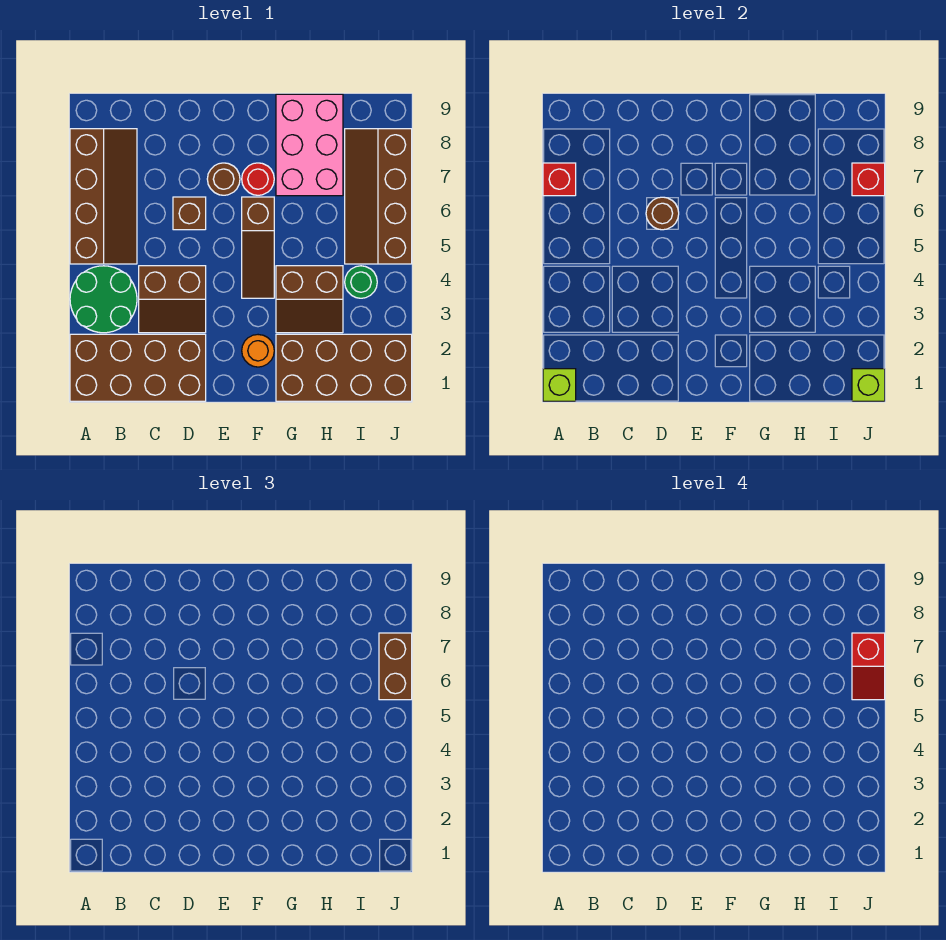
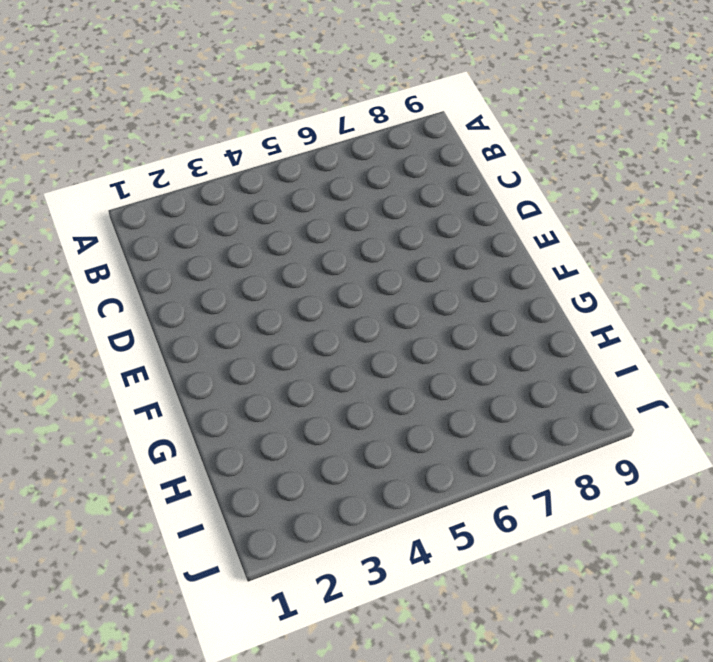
none -> brown brick A1:D2 level 1
none -> green round brick A3:B4 level 1
none -> brown slope A5:B8 level 1 top A

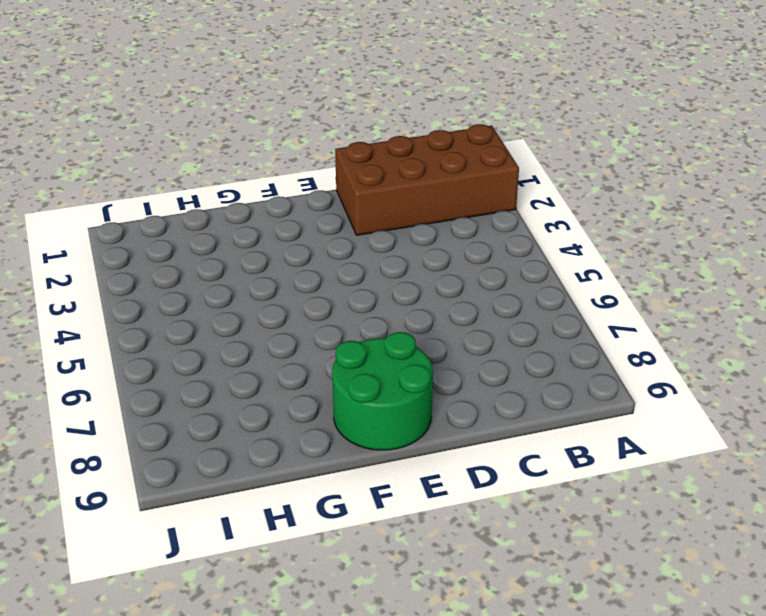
green round brick E8:F9 level 1 -> green round brick A3:B4 level 1
none -> brown slope A5:B8 level 1 top A
none -> brown slope C3:D4 level 1 top 4
none -> brown brick D6 level 1

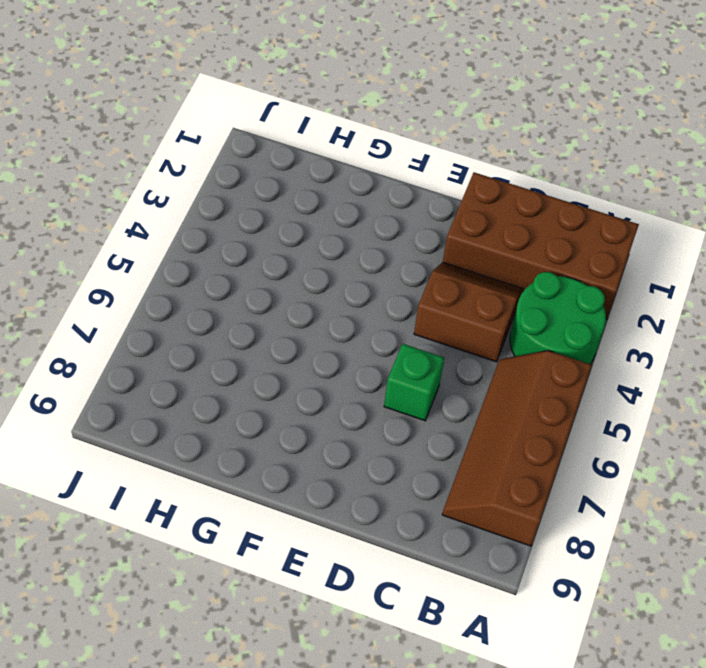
green brick D6 level 1 -> brown brick D6 level 1
none -> brown round brick E7 level 1
none -> orange round brick F2 level 1
none -> brown slope F4:F6 level 1 top 6

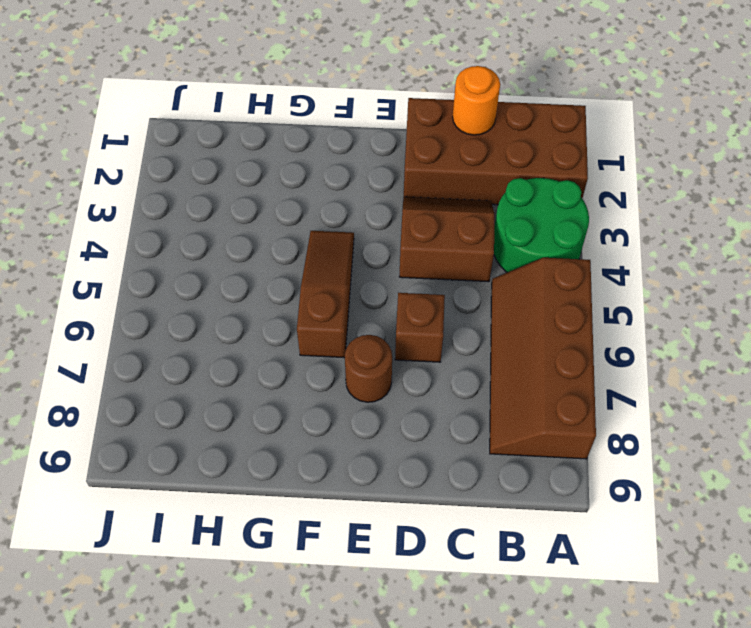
orange round brick C1 level 2 -> orange round brick F2 level 1
none -> red round brick F7 level 1
none -> brown brick G1:J2 level 1
none -> brown slope G3:H4 level 1 top 4

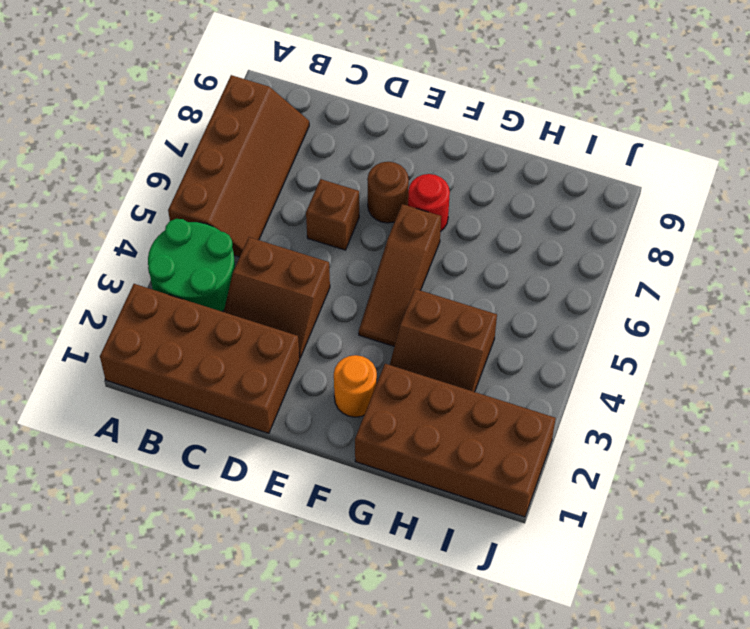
none -> pink brick G7:H9 level 1
none -> green round brick I4 level 1
none -> brown slope I5:J8 level 1 top J

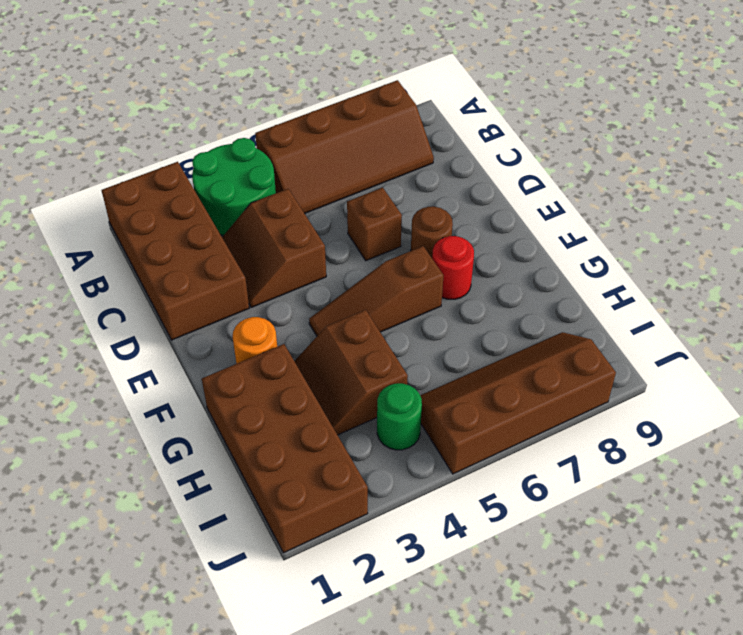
none -> pink brick G7:H9 level 1
none -> lime brick A1 level 2
none -> red brick A7 level 2

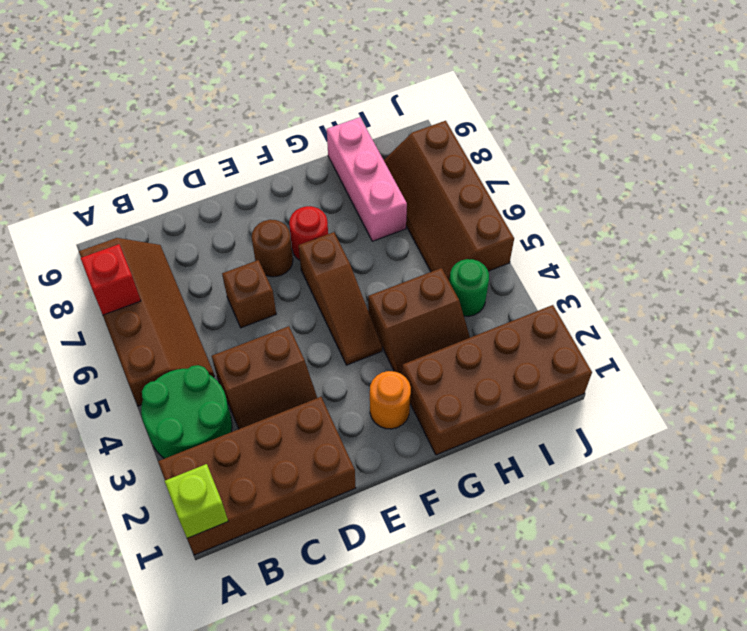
pink brick H7:H9 level 1 -> pink brick G7:H9 level 1
none -> brown round brick D6 level 2
none -> lime brick J1 level 2
none -> red brick J7 level 2

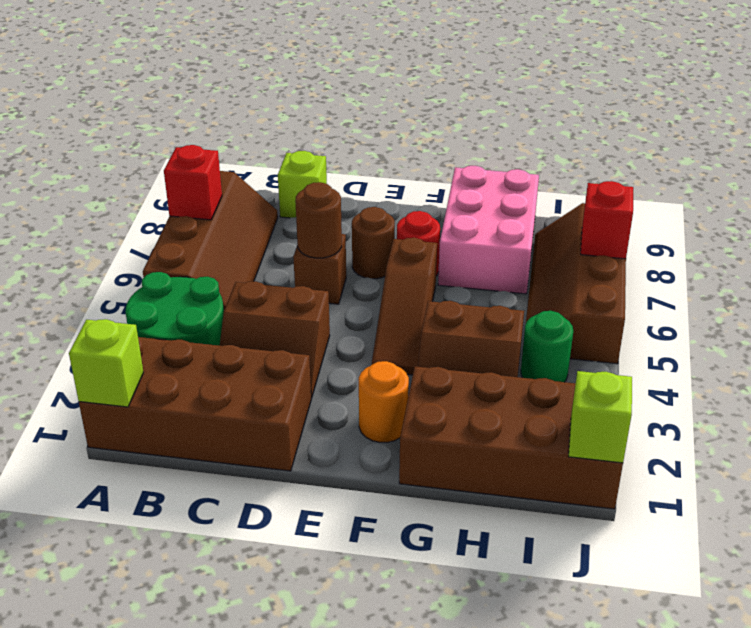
lime brick C9 level 1 -> none
none -> brown brick J6:J7 level 3
none -> red slope J6:J7 level 4 top 7

